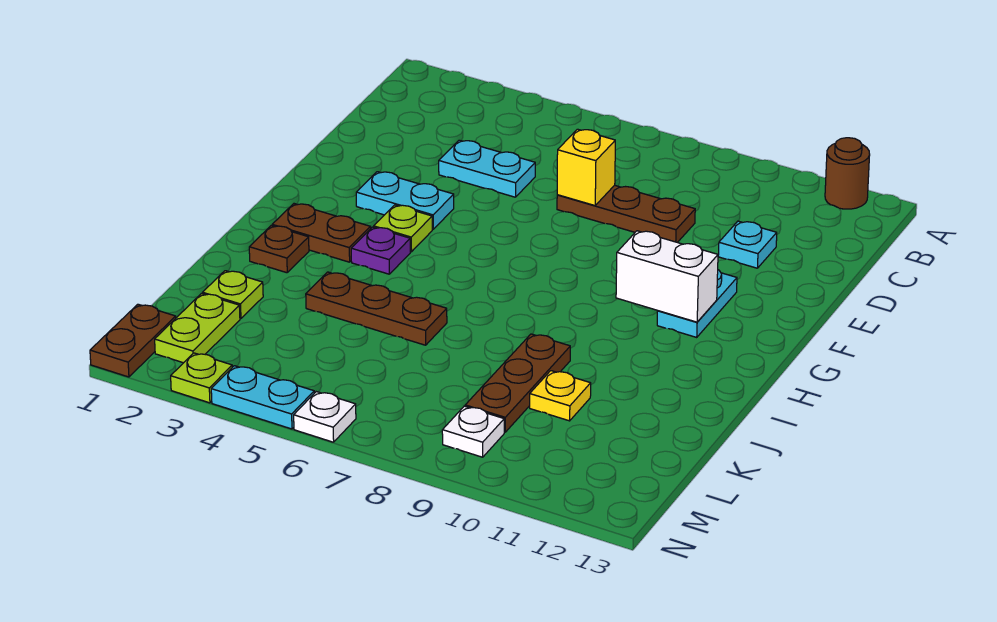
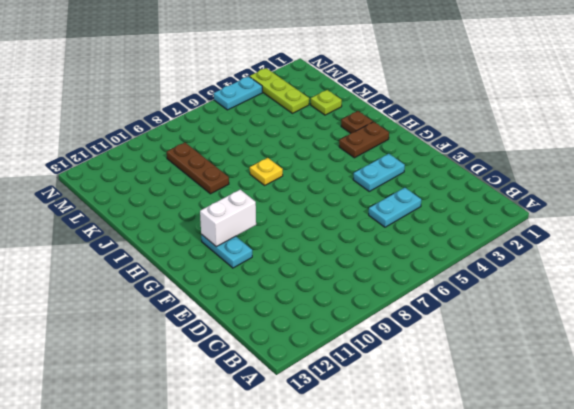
yellow plate I7 level 1 -> yellow plate K10 level 1
lime plate L3:N3 level 1 -> lime plate N3 level 1
none -> brown round brick A12 level 1
none -> brown plate D7:D9 level 1
none -> cyan plate D11 level 1

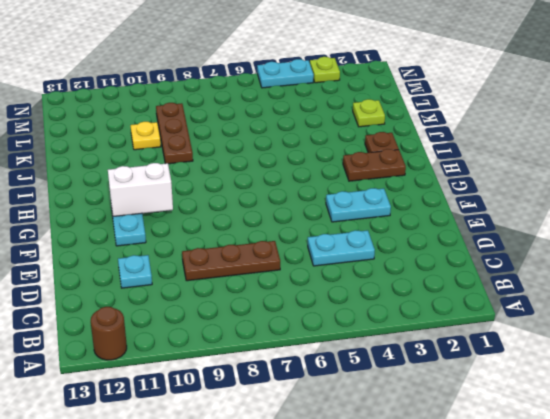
none -> lime plate G4 level 1
none -> purple plate H4 level 1
none -> brown plate J4:J6 level 1

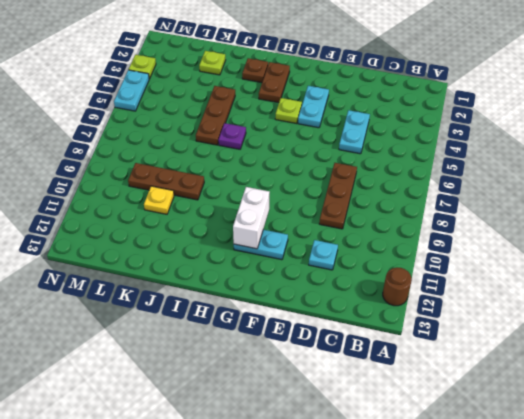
purple plate I6 level 1 -> purple plate H4 level 1
none -> lime plate L2:M2 level 1
none -> brown plate M1:N1 level 1
none -> white plate M9 level 1

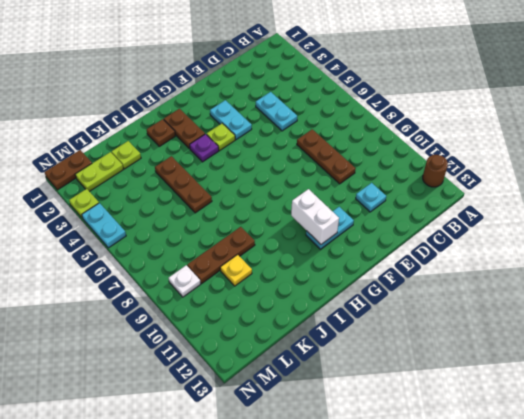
none -> white plate N6 level 1
none -> yellow brick D7 level 2

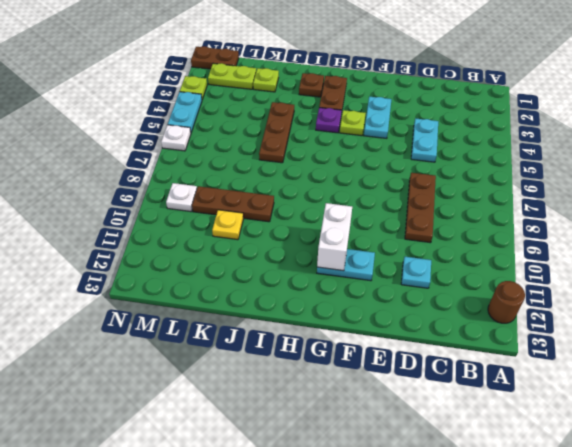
none -> yellow brick D7 level 2

